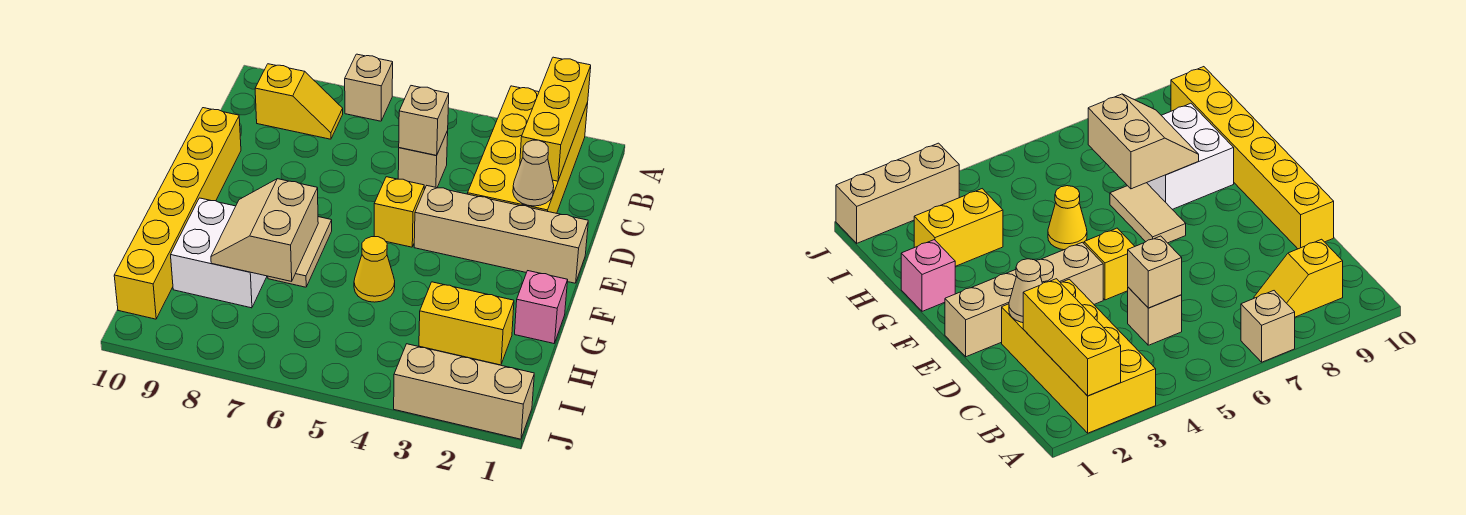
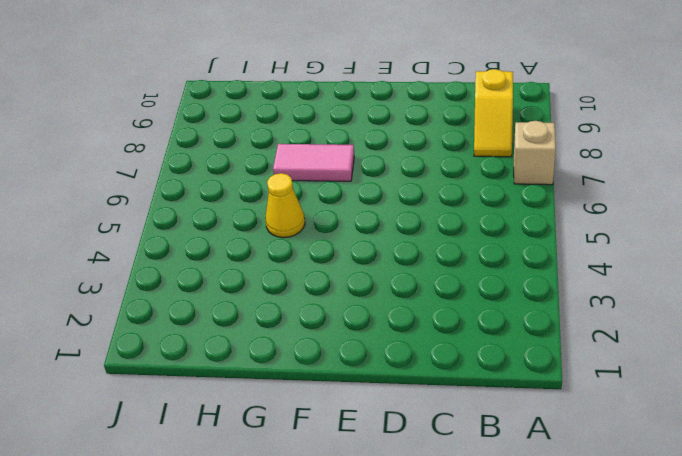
pink tile F7:G7 level 1 -> tan tile F7:G7 level 1
none -> yellow brick A2:D3 level 1
none -> tan brick C5 level 1
none -> yellow brick D10:I10 level 1

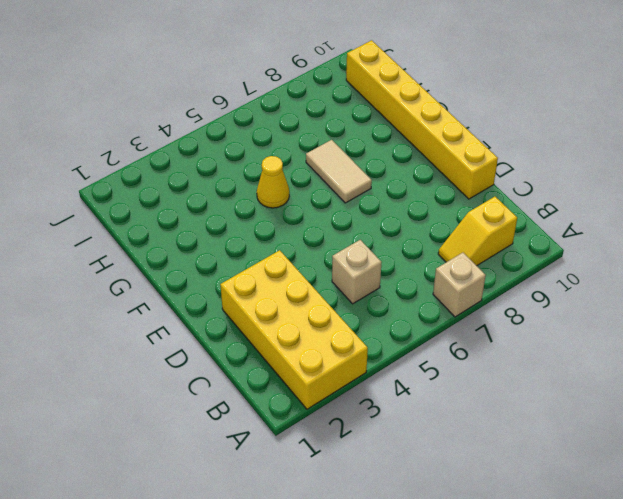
none -> tan brick E1:E4 level 1
none -> yellow brick E5 level 1
none -> pink brick G1 level 1

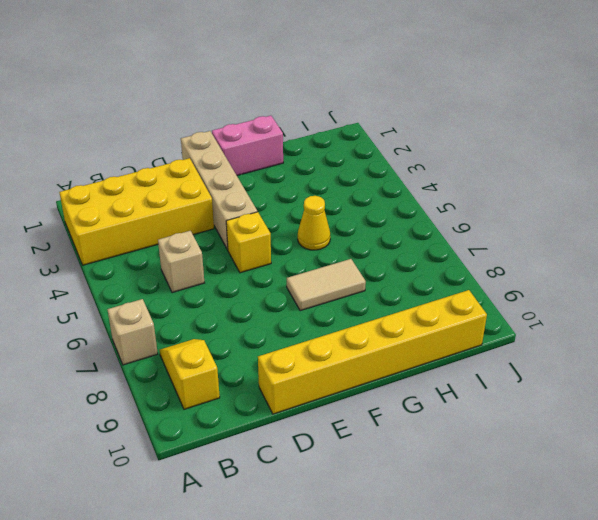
pink brick F1:G1 level 1 -> pink brick G1 level 1
none -> white brick G8:H9 level 1
none -> yellow brick H2:H3 level 1
none -> tan brick J1:J3 level 1

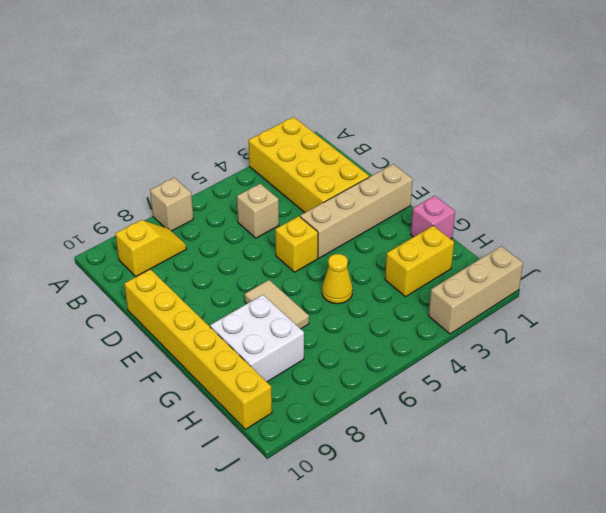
none -> yellow brick A2:C2 level 2
none -> tan brick C5 level 2
none -> tan cone D2 level 2

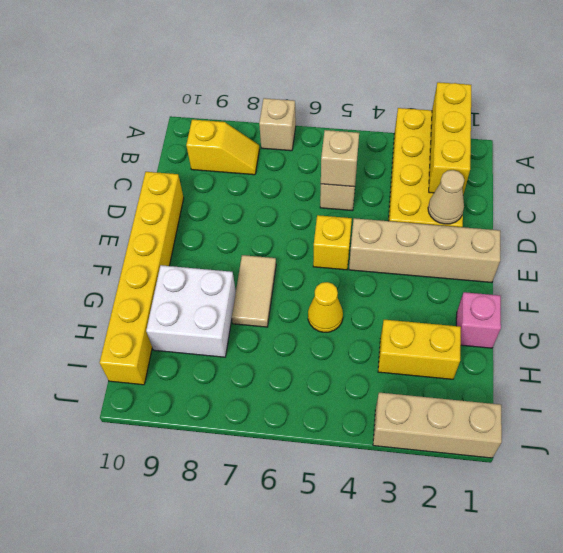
none -> tan slope G7:H8 level 2 top 7

